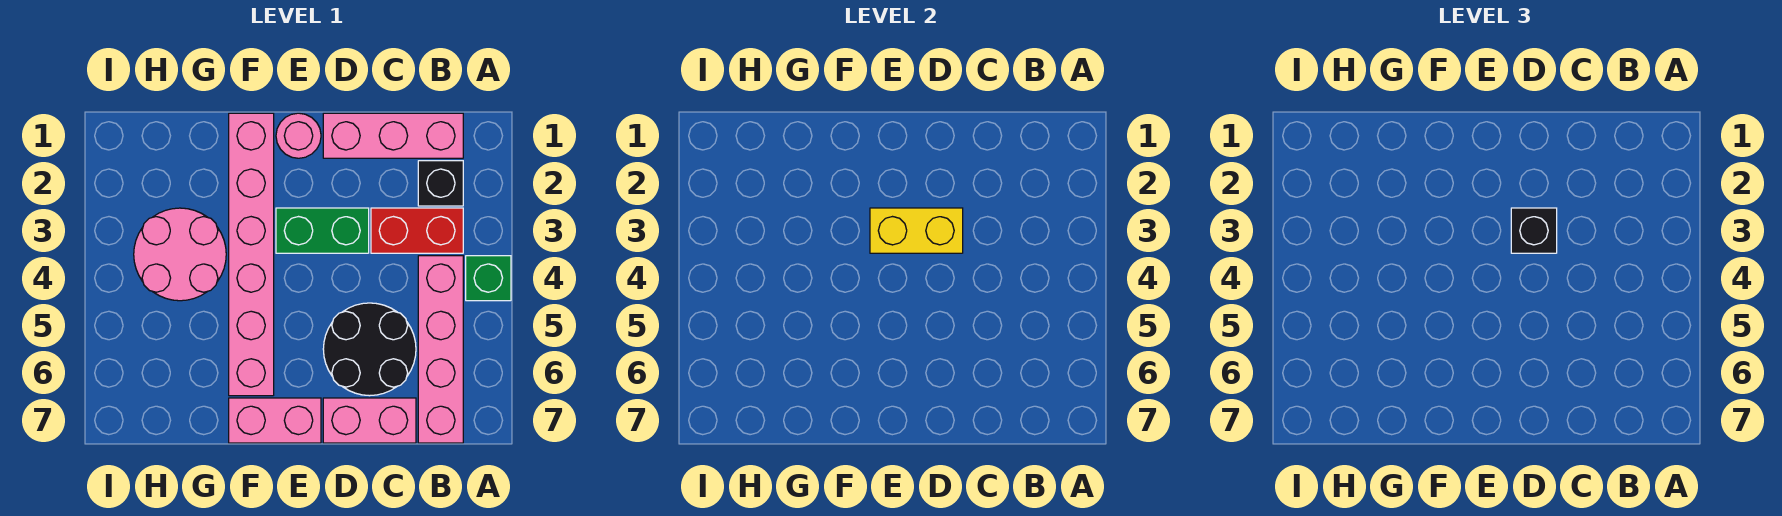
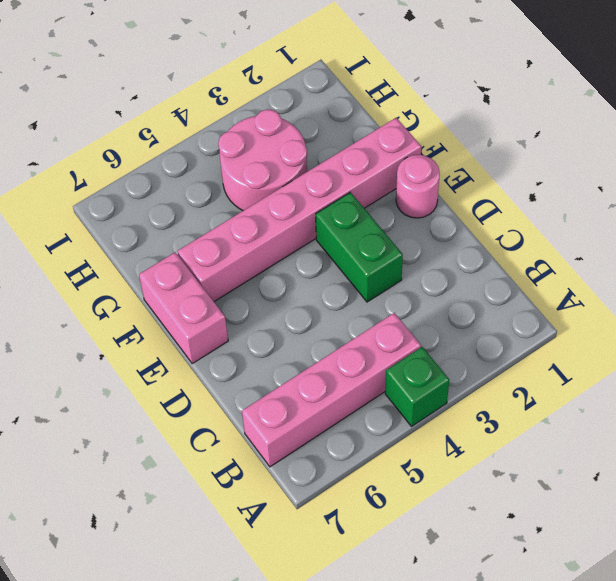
none -> pink brick B1:D1 level 1
none -> black brick B2 level 1
none -> red brick B3:C3 level 1

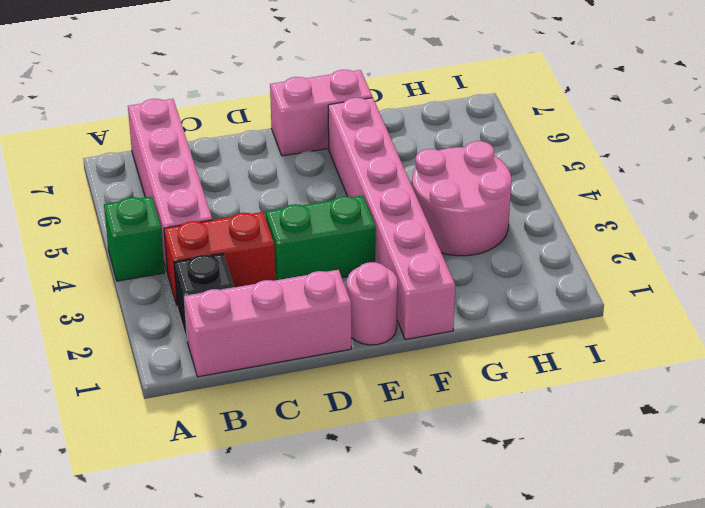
none -> black round brick C5:D6 level 1
none -> pink brick C7:D7 level 1
none -> yellow brick D3:E3 level 2

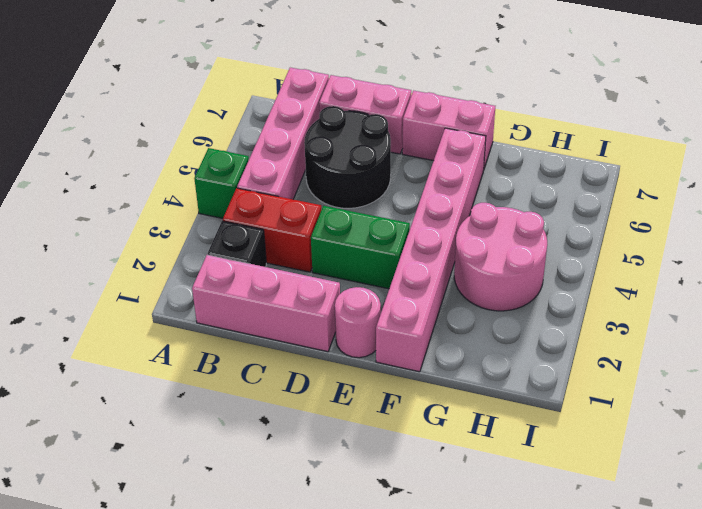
none -> yellow brick D3:E3 level 2
none -> black brick D3 level 3

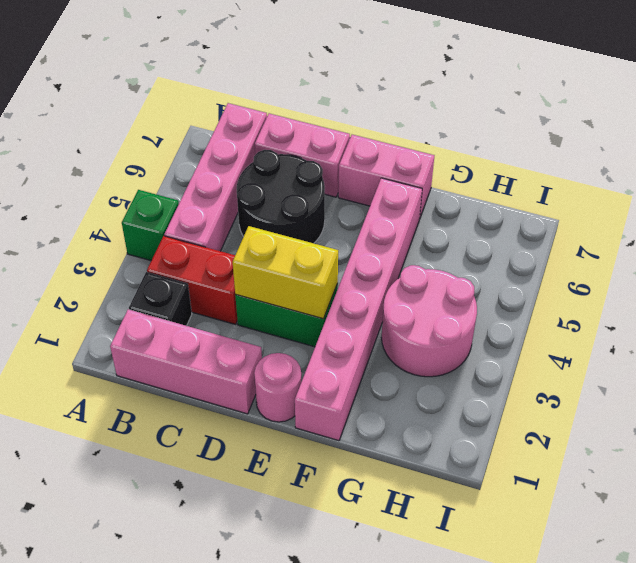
none -> black brick D3 level 3

